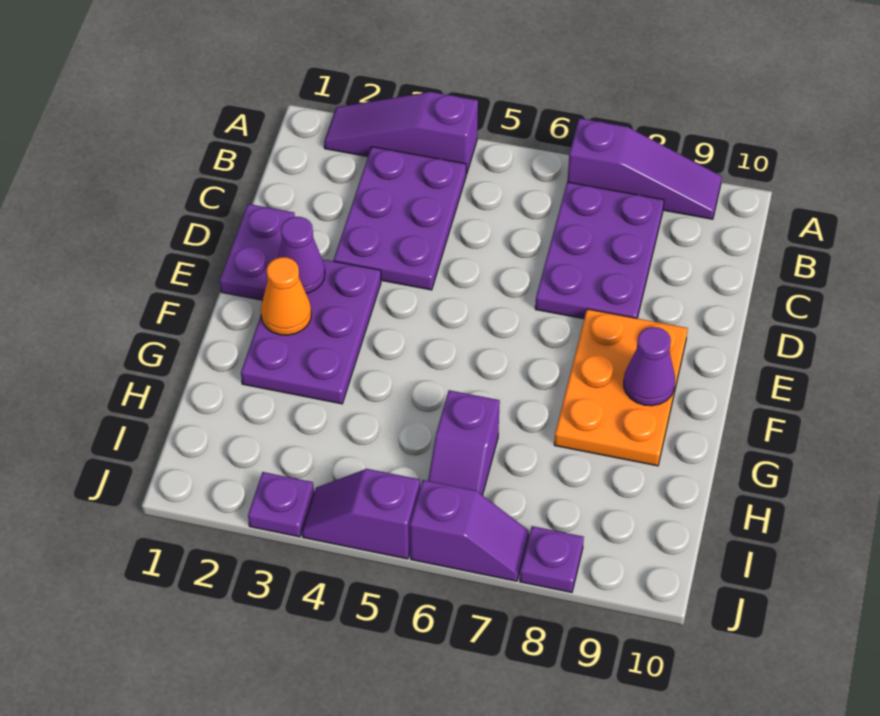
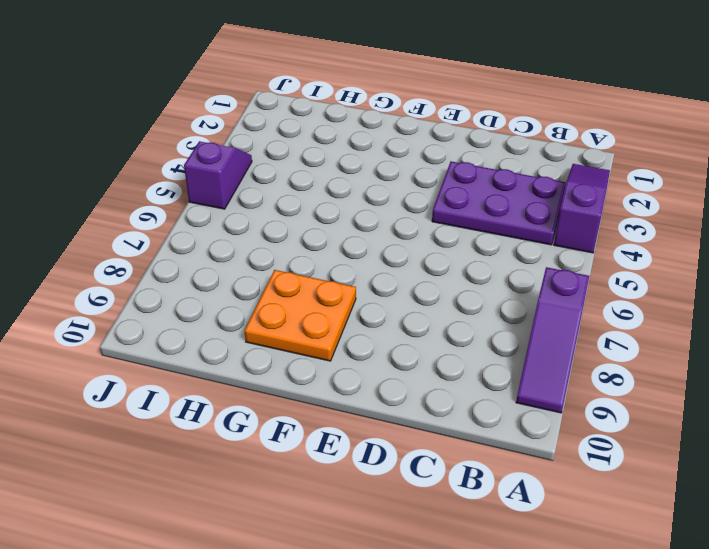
orange plate F8:G9 level 1 -> orange plate E8:G9 level 1
none -> purple plate B7:D8 level 1
none -> purple plate D1:E1 level 1
none -> purple plate E2:G3 level 1

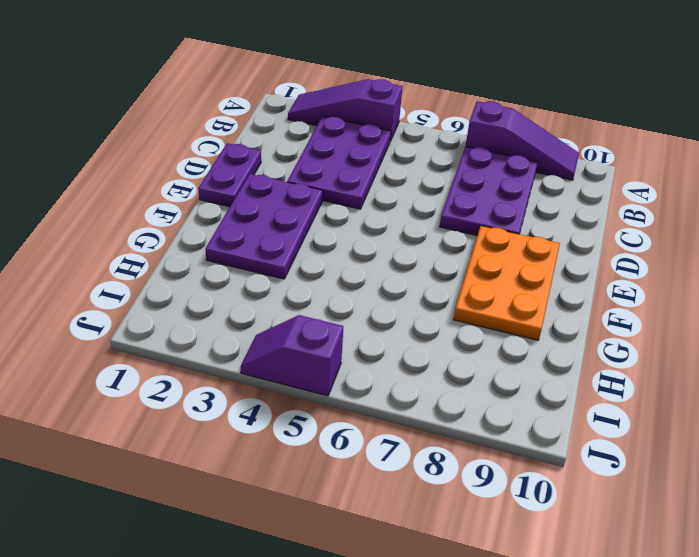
none -> purple slope H6:I6 level 1 top H
none -> purple plate J3 level 1
none -> purple slope J6:J7 level 1 top 6

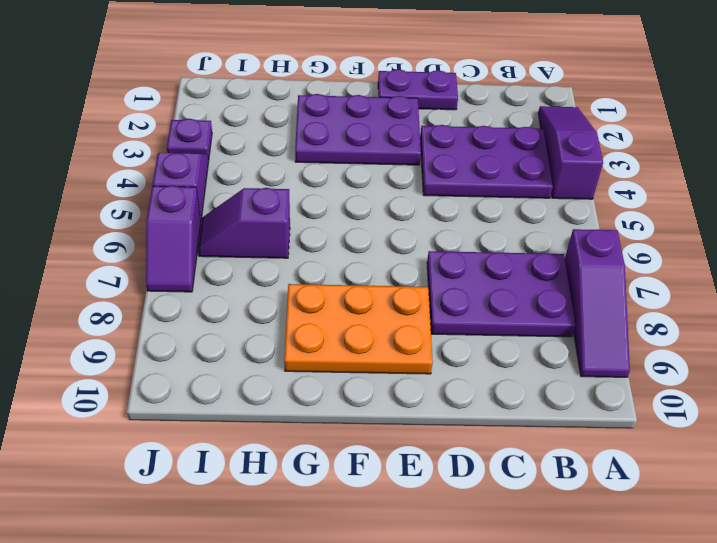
none -> purple plate J8 level 1
none -> purple cone E2 level 2
none -> orange cone F2 level 2

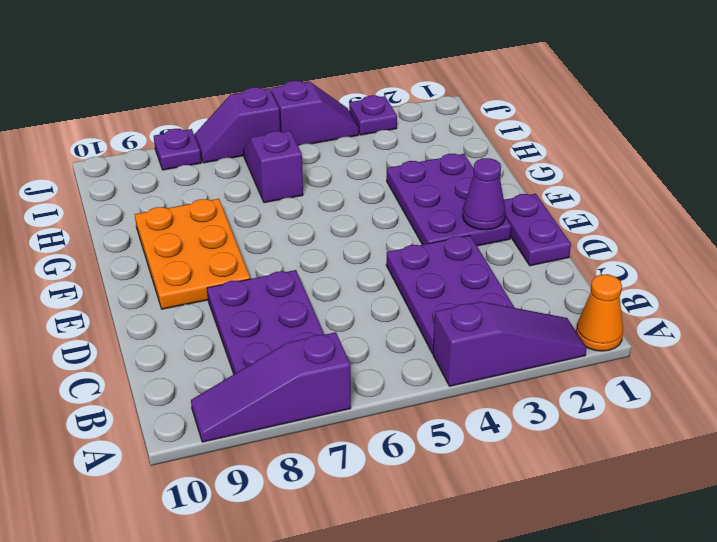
orange cone A1 level 1 -> orange cone F2 level 2
none -> purple cone F9 level 2

